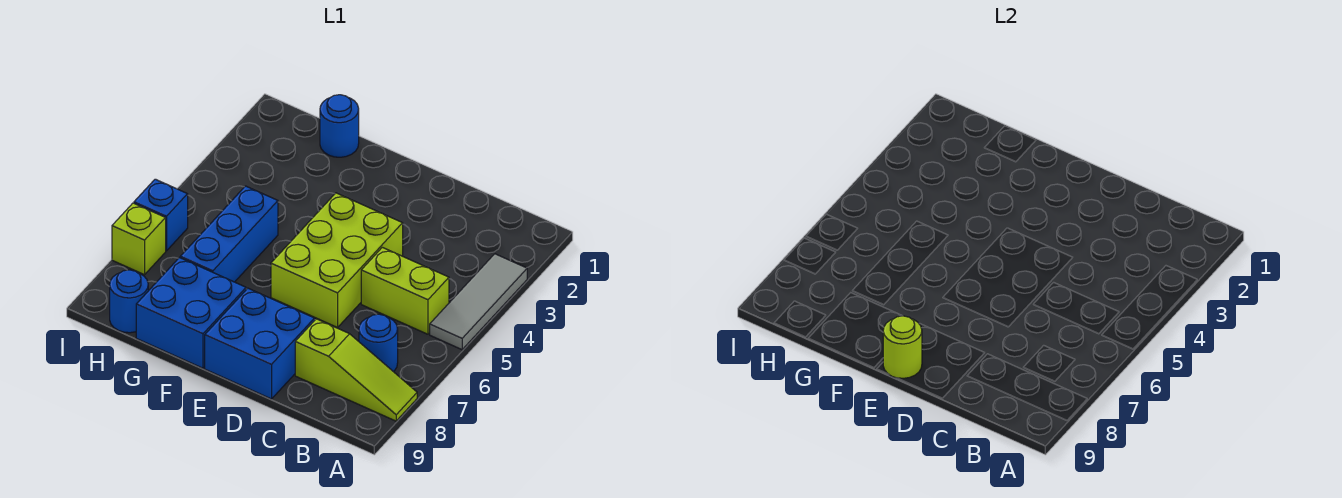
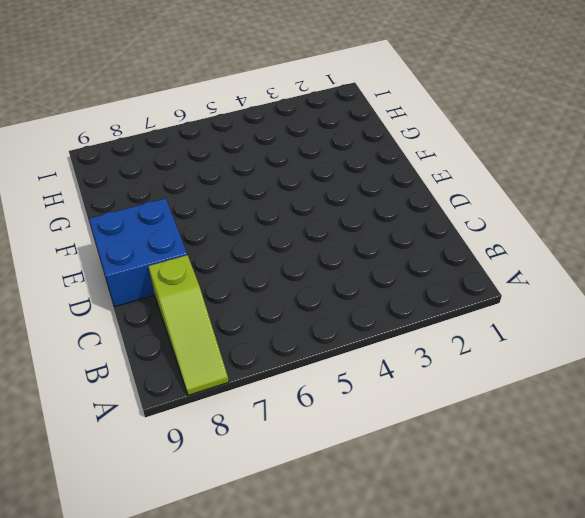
none -> grey tile A3:A5 level 1
none -> lime brick B5:C5 level 1
none -> blue round brick B7 level 1

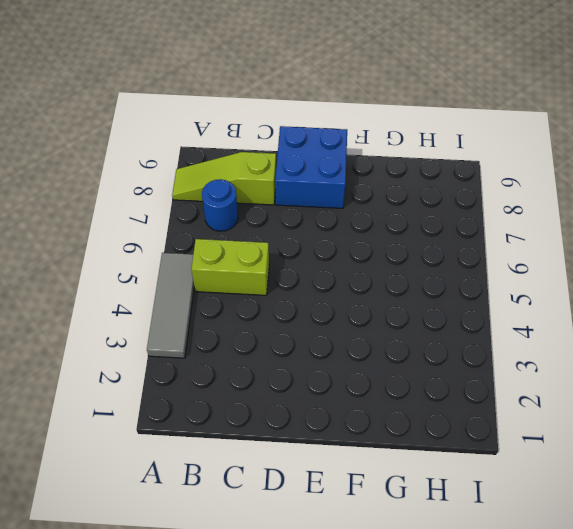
none -> lime brick D4:E6 level 1
none -> blue brick F8:G9 level 1
none -> blue round brick G1 level 1

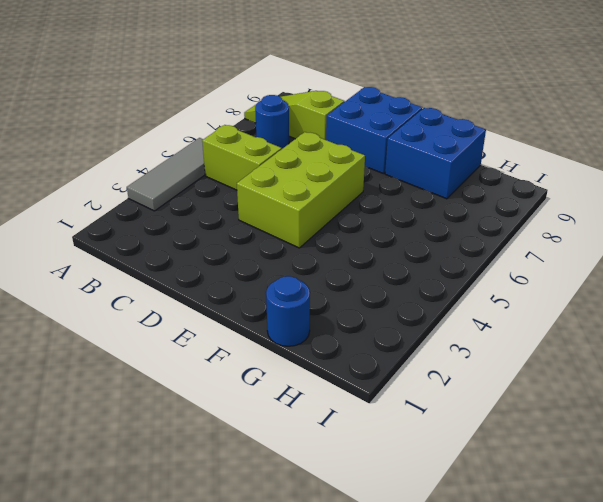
none -> blue brick G5:G7 level 1
none -> blue round brick H9 level 1
none -> blue brick I6 level 1

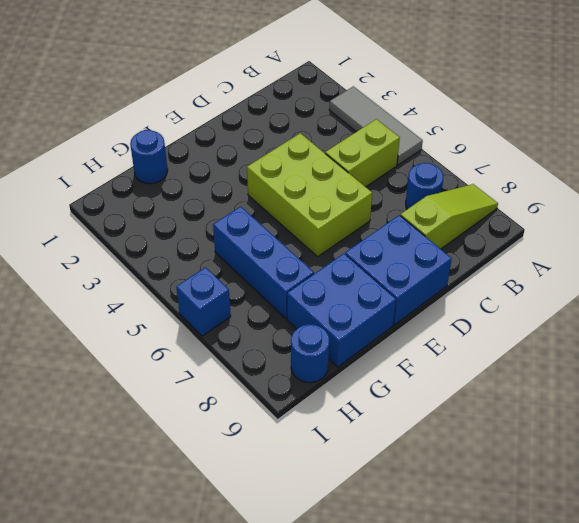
none -> lime brick I7 level 1
none -> lime round brick E9 level 2

